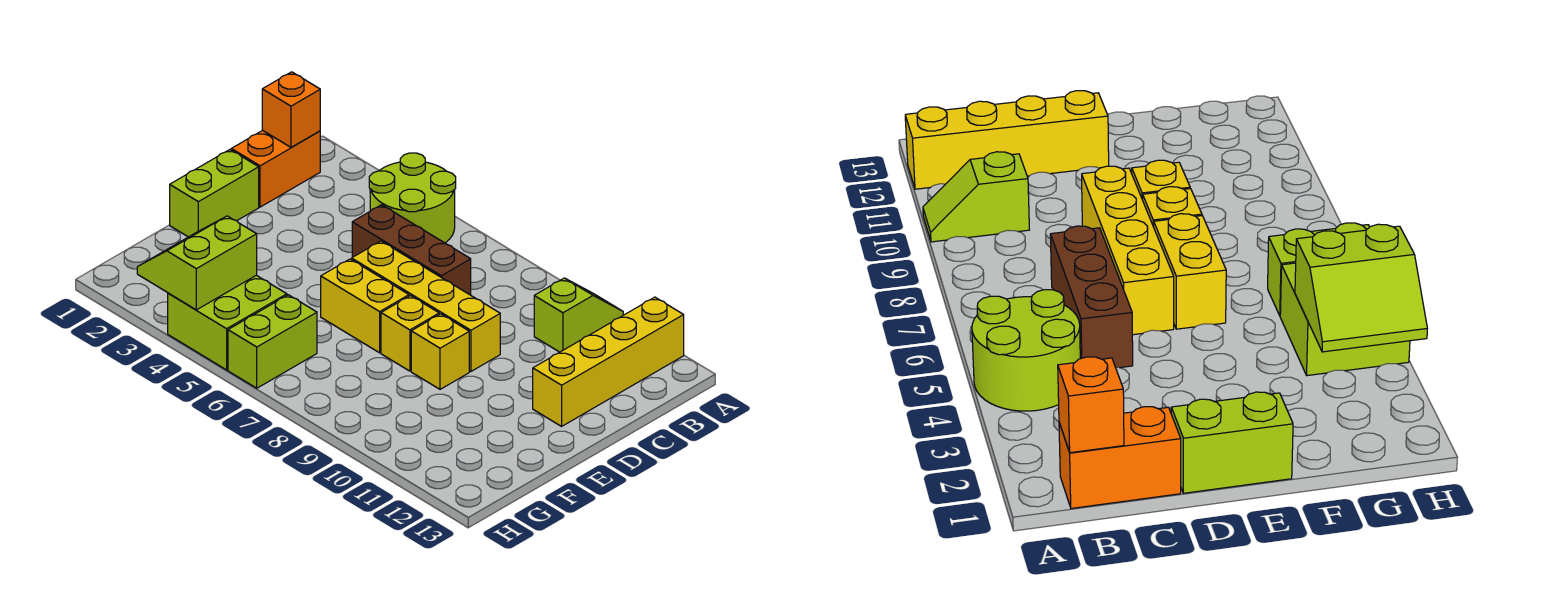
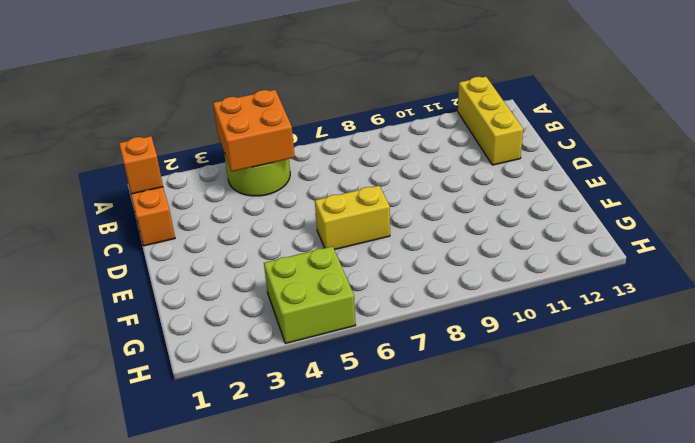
orange brick A4:B5 level 2 -> none
yellow brick A12:C12 level 1 -> yellow brick A12:D12 level 1
none -> lime slope A10:B10 level 1 top B
none -> brown brick C5:C7 level 1
none -> lime brick D1:E1 level 1

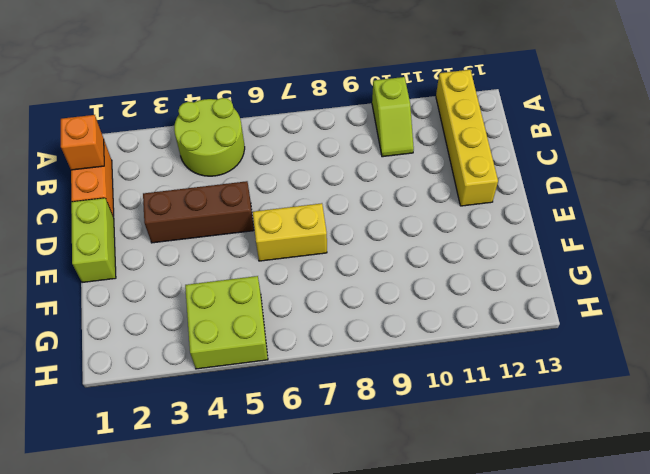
lime slope A10:B10 level 1 top A -> lime slope A10:B10 level 1 top B
brown brick D3:D5 level 1 -> brown brick C5:C7 level 1
none -> yellow brick D6:D9 level 1
none -> yellow brick E8 level 1
none -> yellow brick E9 level 1

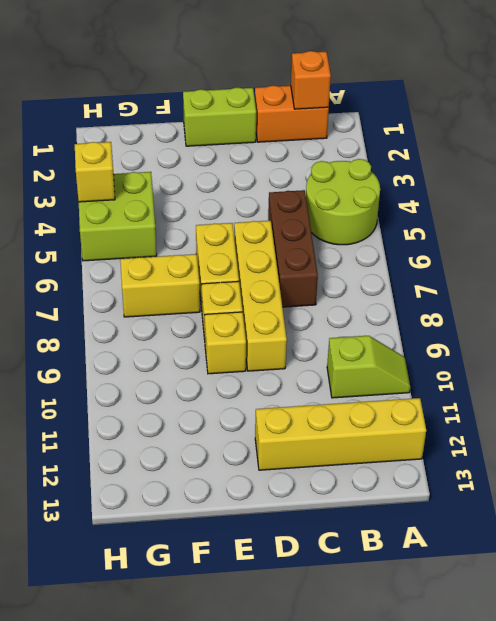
yellow brick F7:G7 level 1 -> none
yellow brick H4 level 2 -> lime slope G3:H4 level 2 top 4
none -> lime brick G6:H6 level 1

